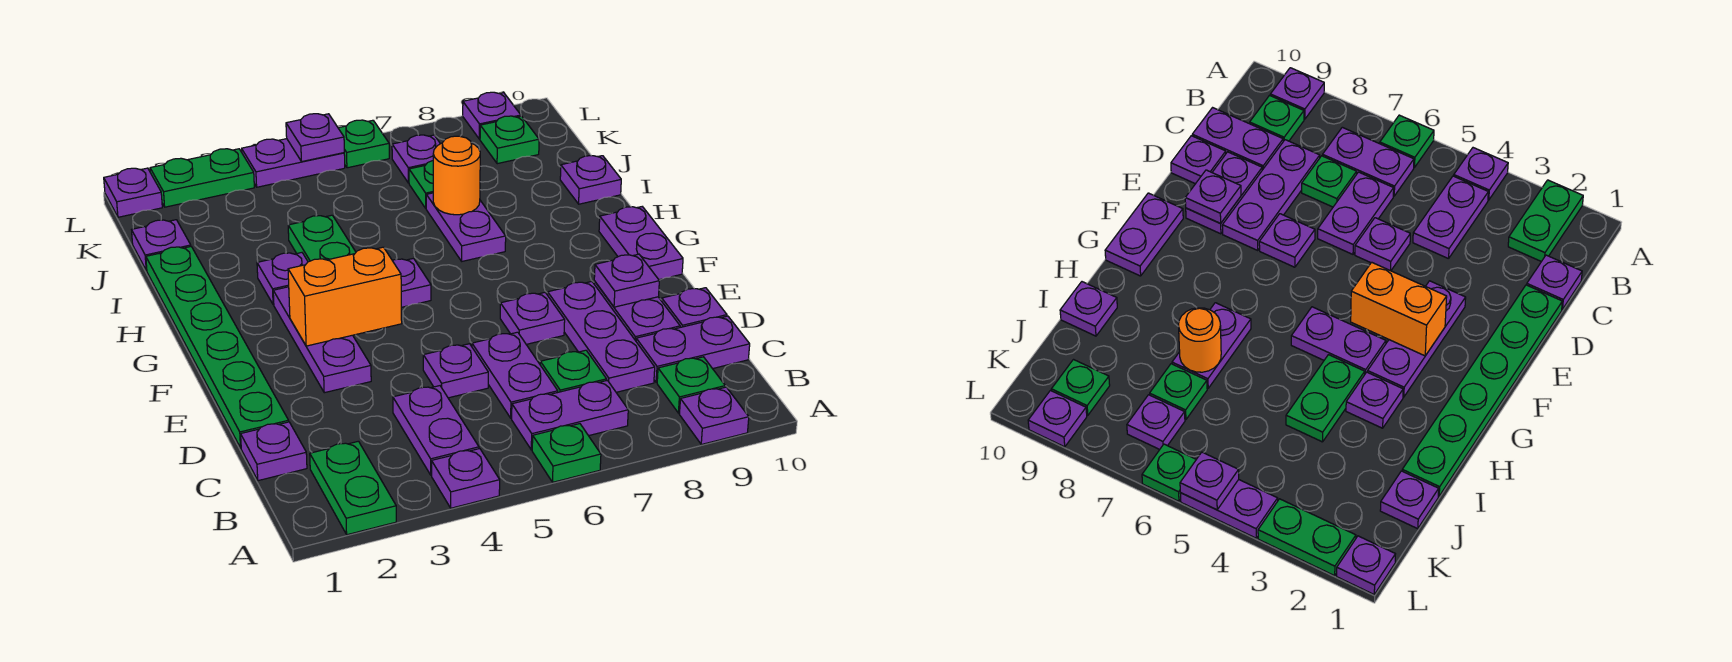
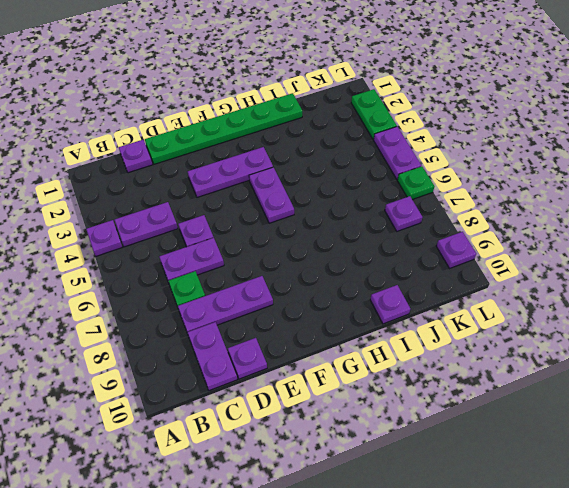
none -> green plate A2:B2 level 1
none -> green plate A6 level 1
none -> purple plate A9 level 1
none -> purple plate B6:B7 level 1

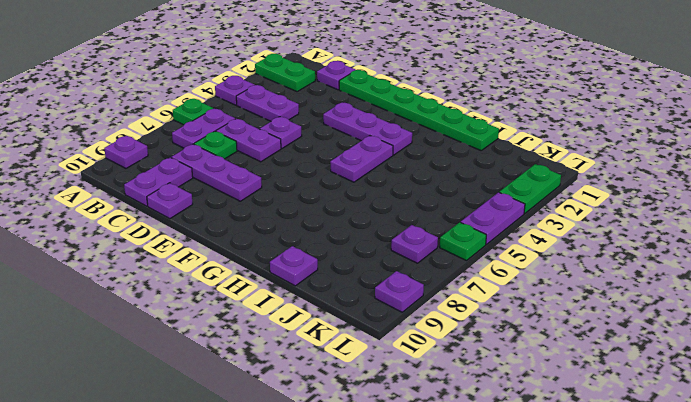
none -> green plate B9 level 1
none -> purple plate D9:E9 level 1
none -> purple plate E7 level 1
none -> purple plate F10:G10 level 1

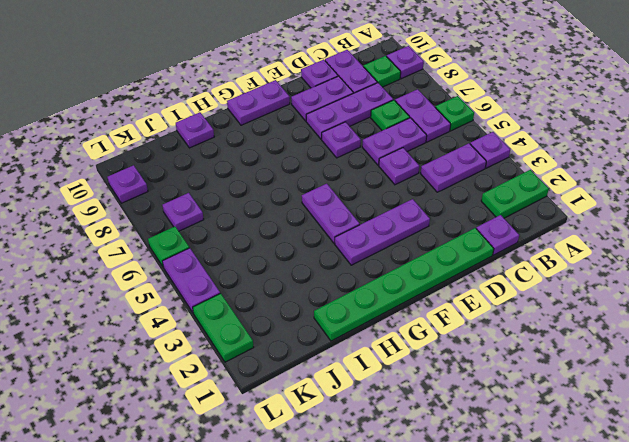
none -> purple plate H3 level 1
none -> green plate H4:I4 level 1
none -> purple plate H7:I7 level 1
none -> purple plate J1 level 1

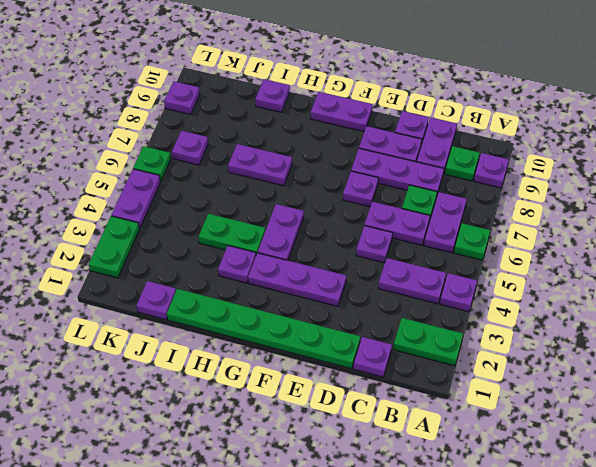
none -> green plate J7 level 1
none -> green plate K9 level 1
none -> purple plate L1 level 1
none -> purple plate E9 level 2

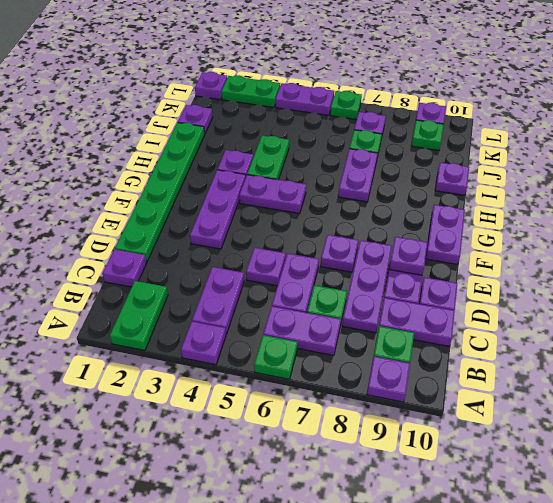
none -> orange brick F3:F4 level 2
none -> orange round brick I7 level 2
none -> purple plate L5 level 2

